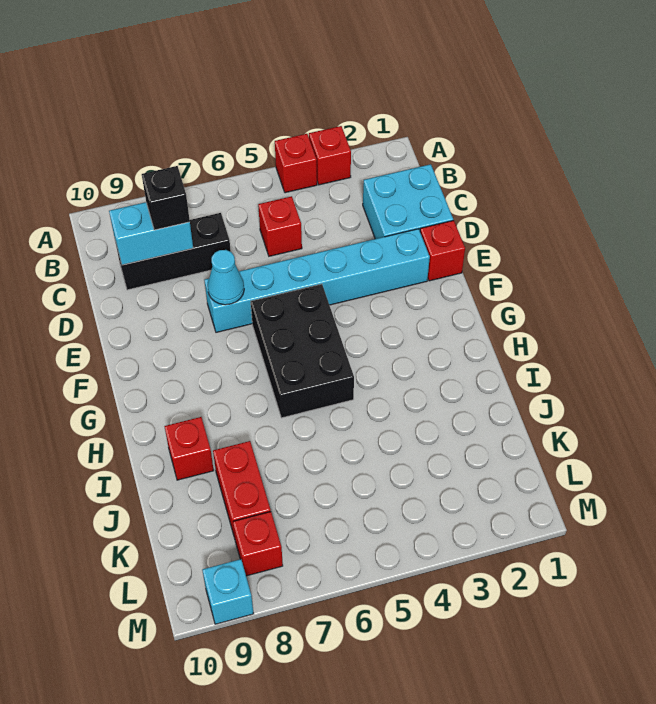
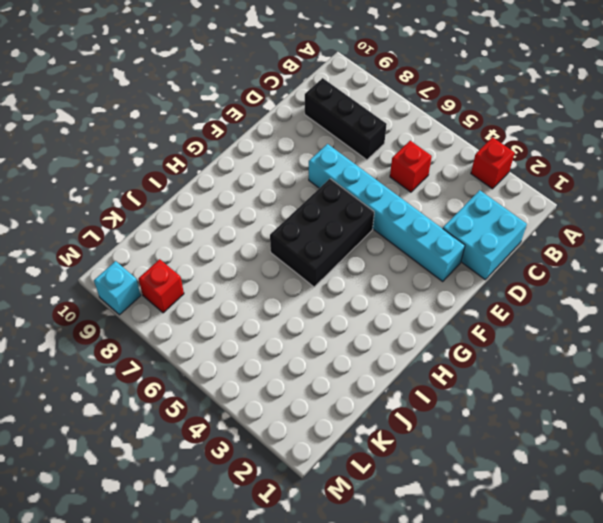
none -> red brick A4 level 1
none -> red brick E1 level 1
none -> red brick I9 level 1

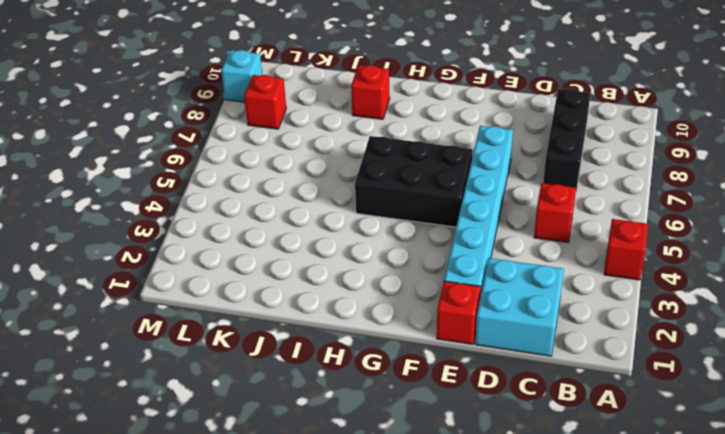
none -> red brick A3 level 1
none -> red brick J8:K8 level 1
none -> cyan brick C8:C9 level 2

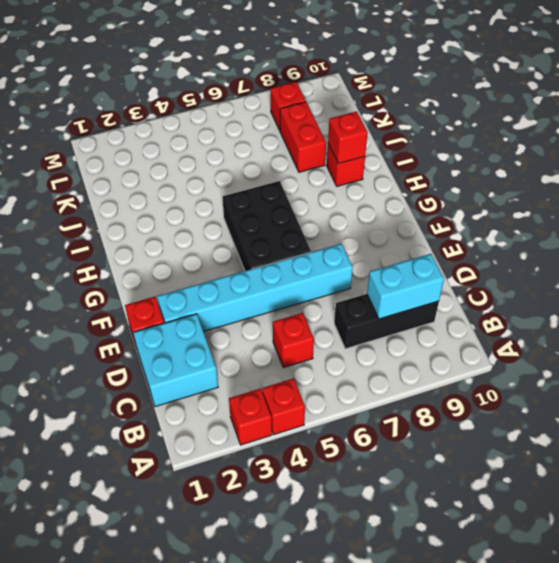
red brick I9 level 2 -> none
none -> cyan brick M9 level 1
none -> cyan cone E7 level 2
none -> black brick C8 level 3

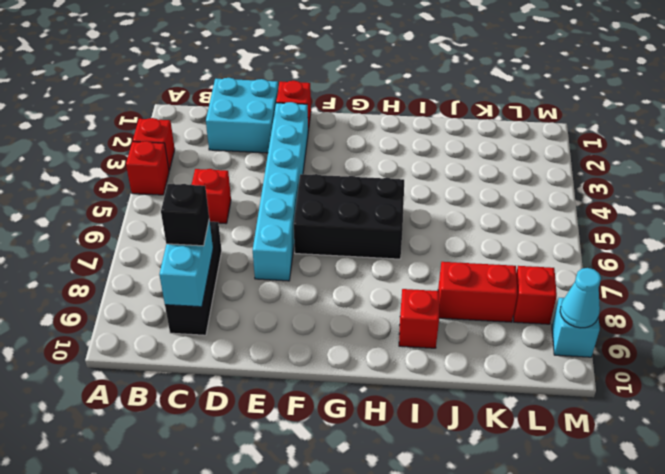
cyan cone M9 level 2 -> cyan cone E7 level 2

